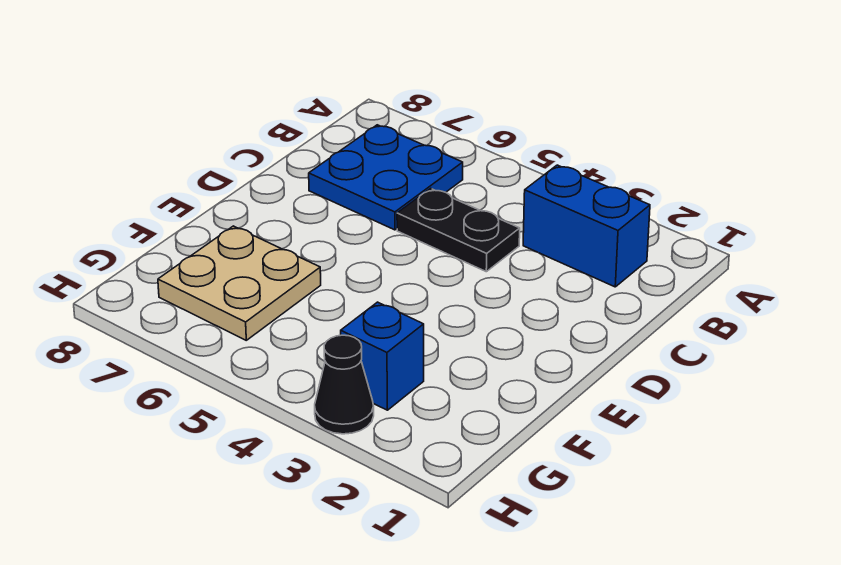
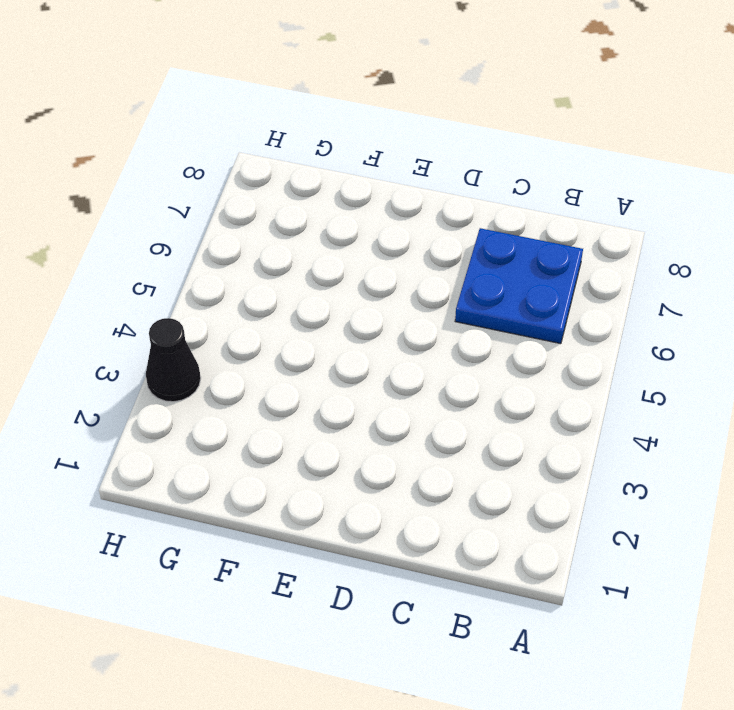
none -> blue brick B2:B3 level 1
none -> black plate C4:C5 level 1

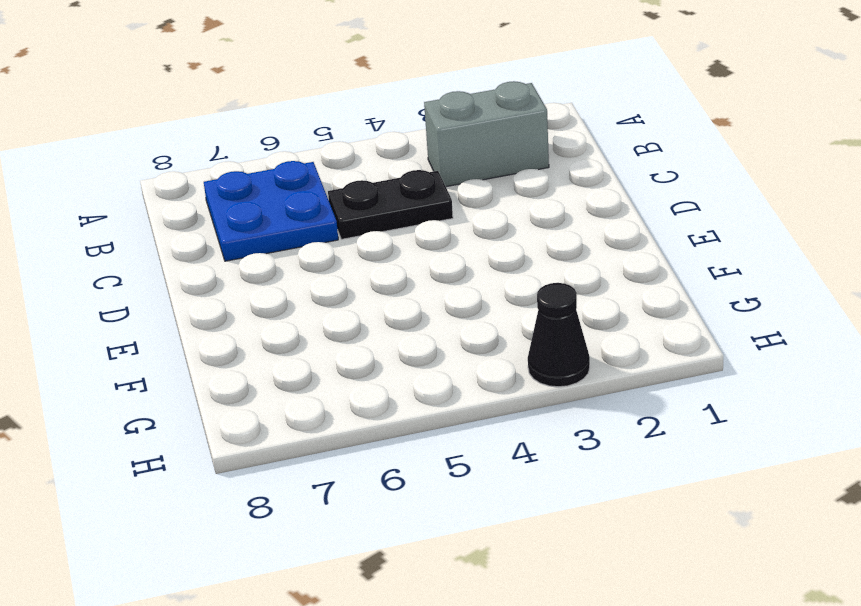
grey brick B2:B3 level 1 -> blue brick B2:B3 level 1
none -> tan plate F6:G7 level 1
none -> blue brick G3 level 1

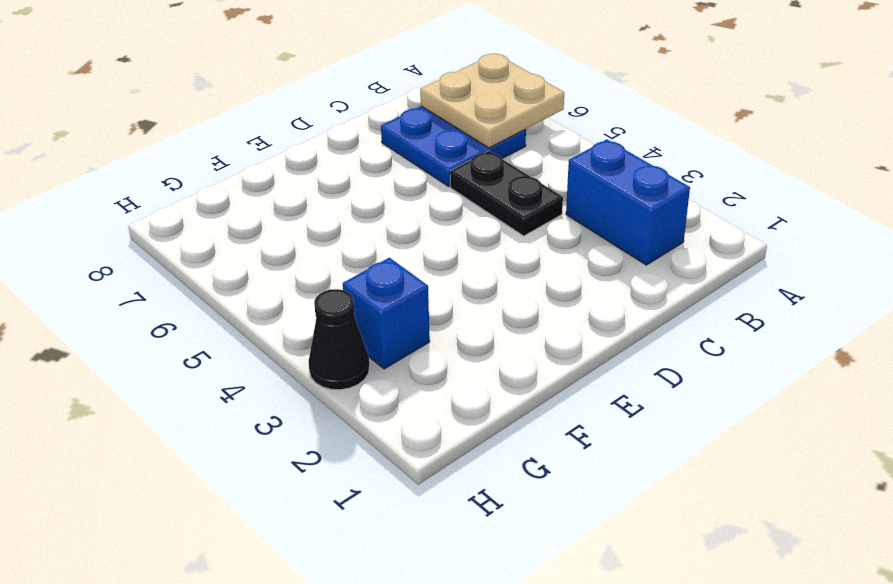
tan plate A6:B7 level 2 -> tan plate F6:G7 level 1

